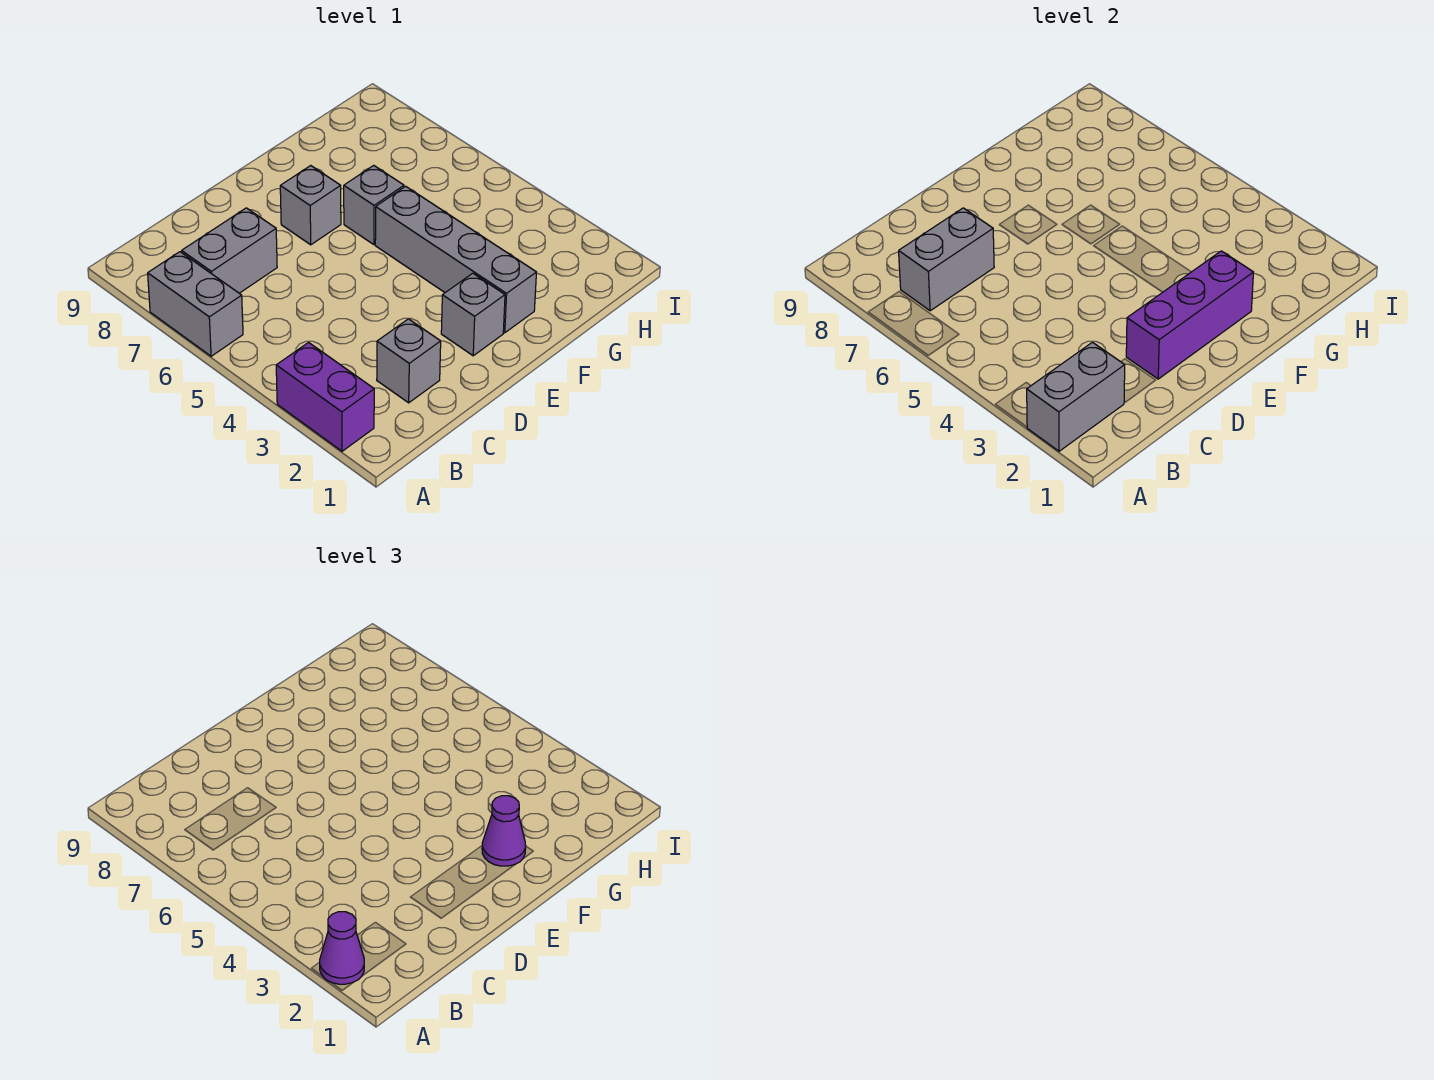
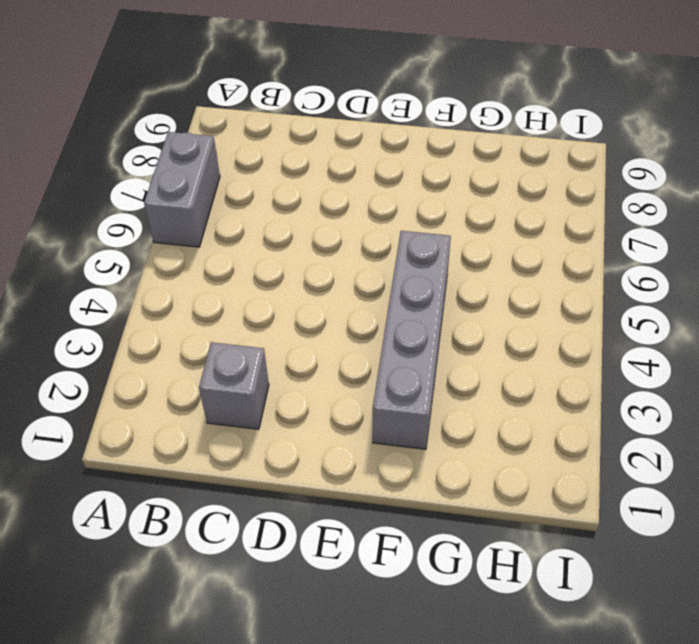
none -> purple brick A2:A3 level 1
none -> grey brick B7:C7 level 1
none -> grey brick E2 level 1

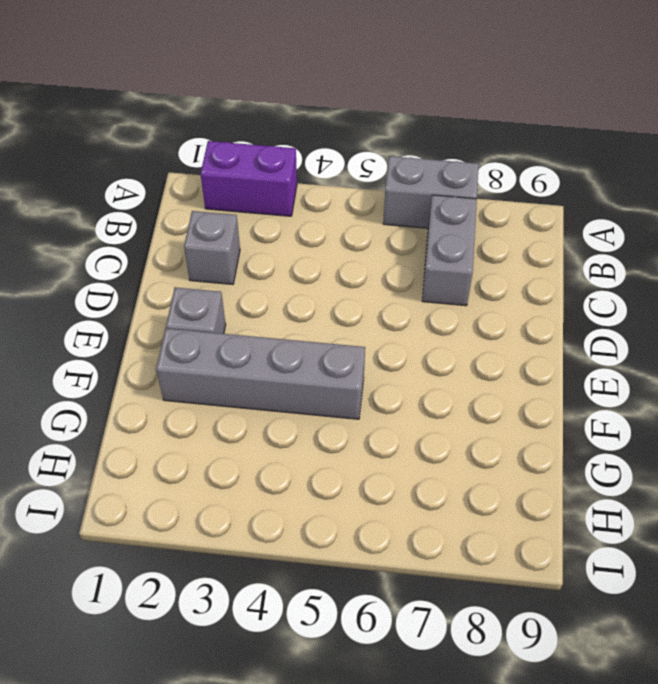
none -> grey brick E7 level 1
none -> grey brick F6 level 1
none -> grey brick A2:B2 level 2

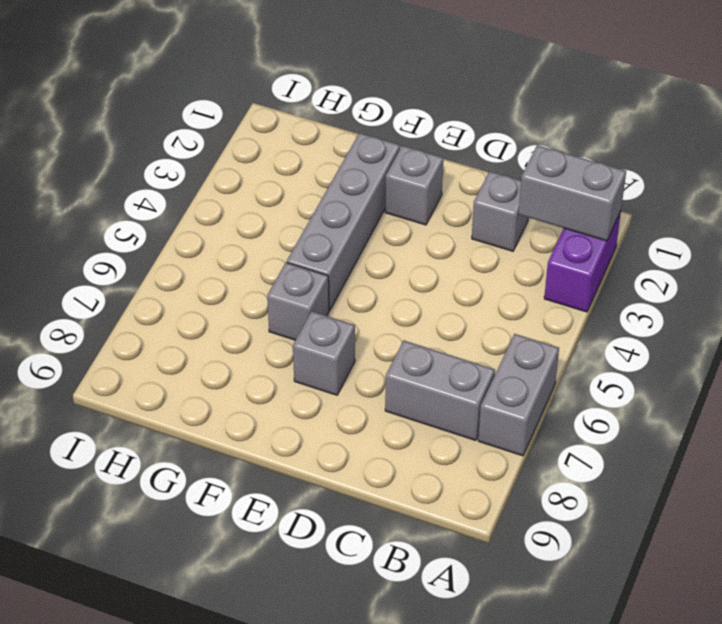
none -> grey brick B7:C7 level 2
none -> purple brick D2:F2 level 2
none -> purple cone A2 level 3

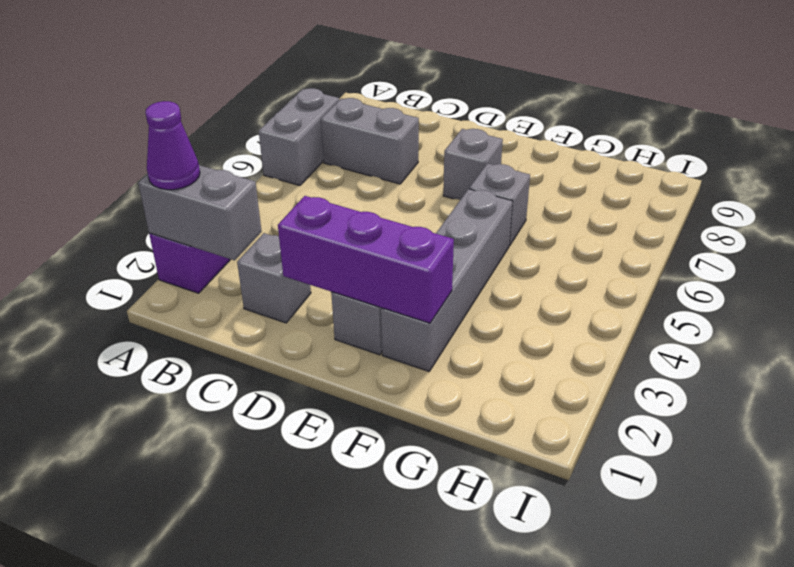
none -> grey brick B7:C7 level 2
none -> purple cone F2 level 3

